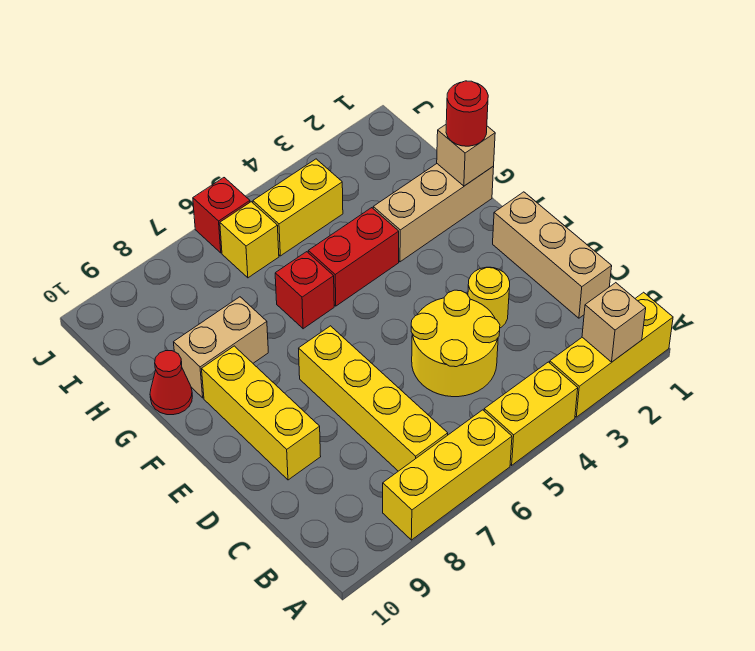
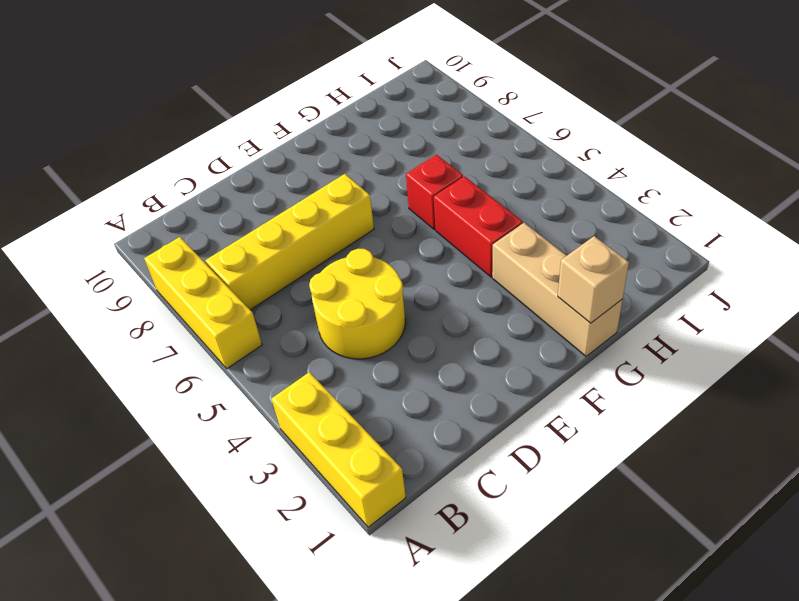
none -> yellow brick A4:A5 level 1
none -> tan brick C1:E1 level 1
none -> yellow round brick D3 level 1

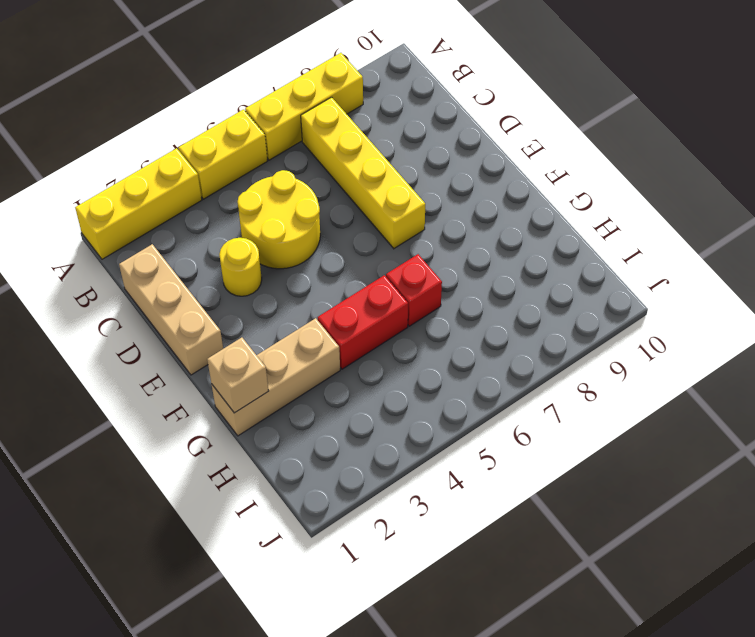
none -> yellow brick D9:F9 level 1
none -> tan brick G8:G9 level 1
none -> red cone G10 level 1

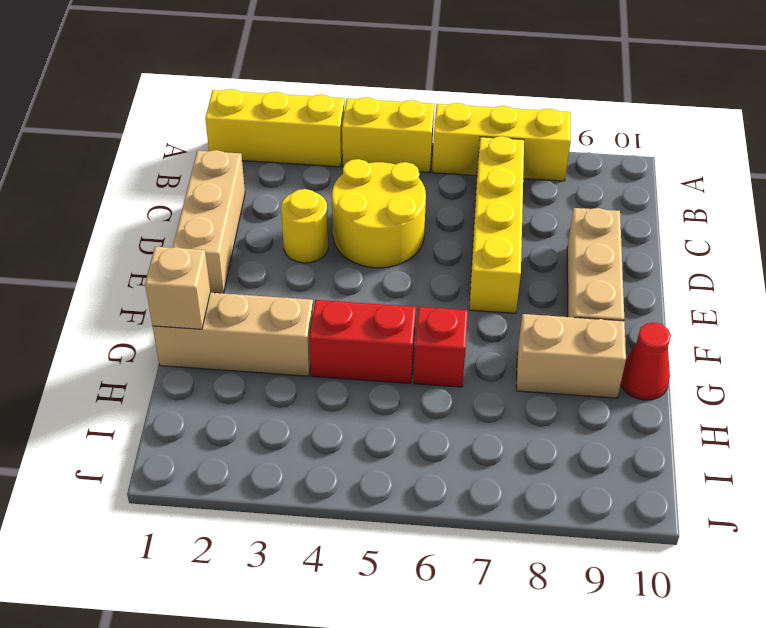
tan brick D9:F9 level 1 -> yellow brick D9:F9 level 1
none -> yellow brick I4:I5 level 1
none -> yellow brick I6 level 1
none -> red brick J6 level 1

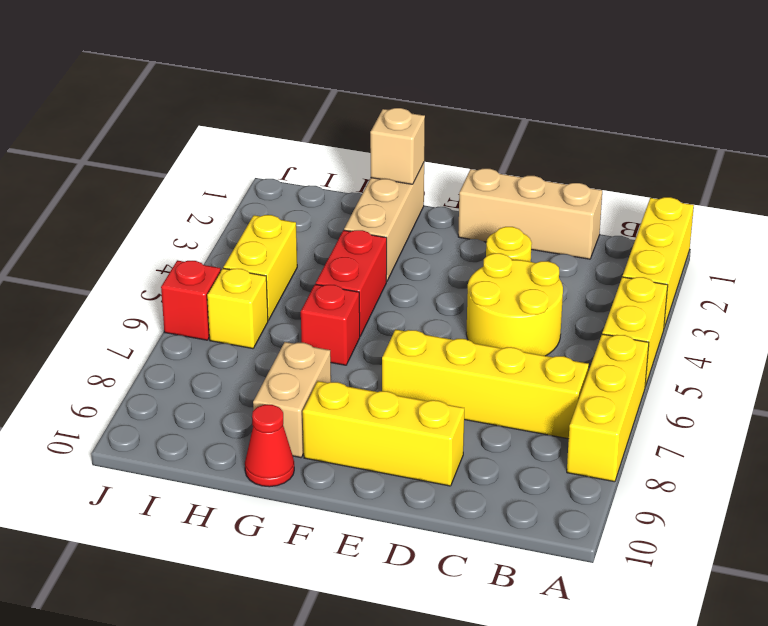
none -> tan brick A2 level 2
none -> red round brick G1 level 3

